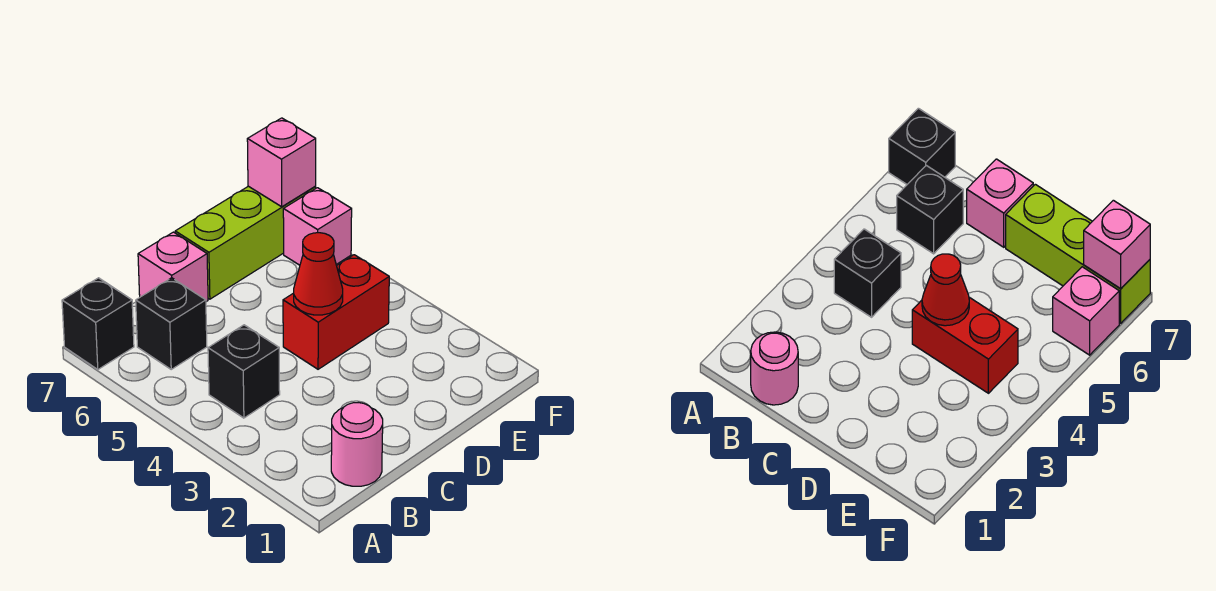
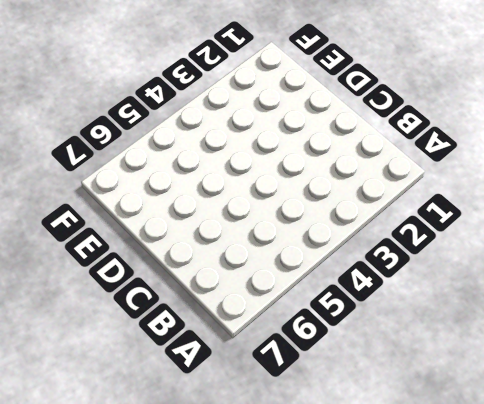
none -> black brick A7 level 1
none -> pink round brick B1 level 1

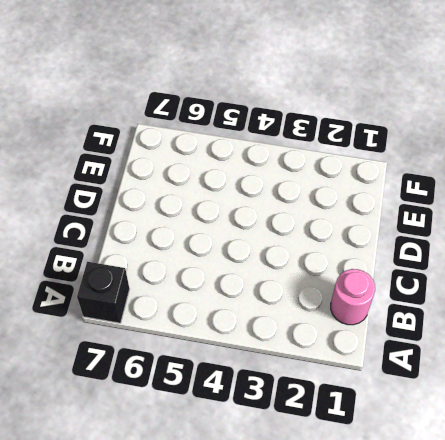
none -> black brick B4 level 1
none -> black brick B6 level 1

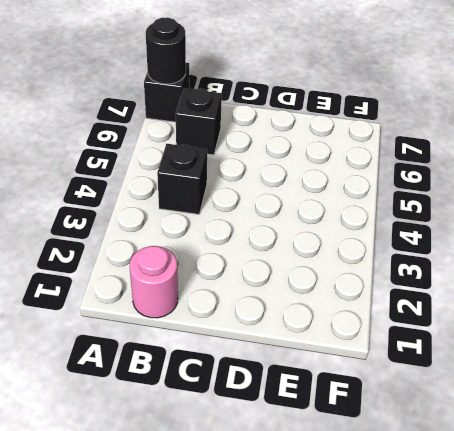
black round brick A7 level 2 -> none
none -> pink brick C7 level 1
none -> red brick D4:E4 level 1

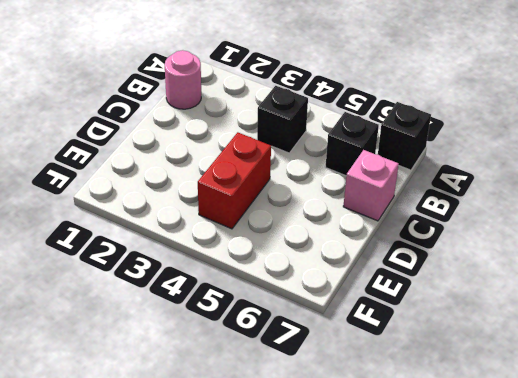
none -> lime brick D7:F7 level 1
none -> pink brick F6 level 1

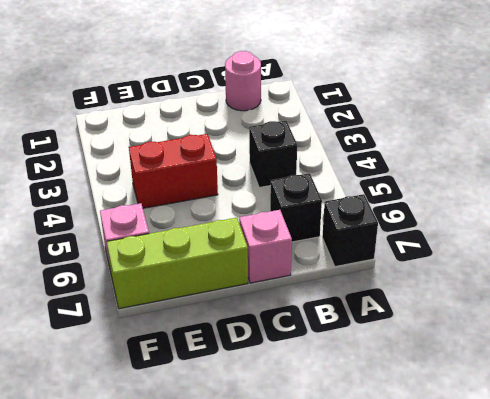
none -> red cone D4 level 2
none -> pink brick F7 level 2

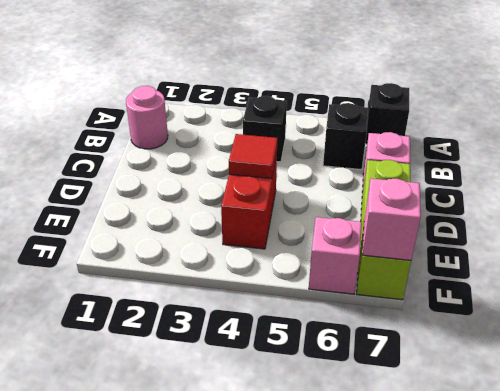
red tile D4 level 2 -> red cone D4 level 2

